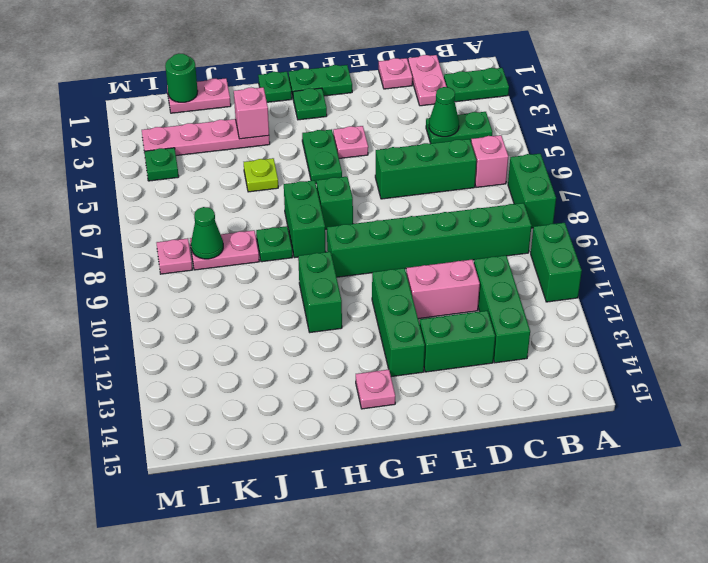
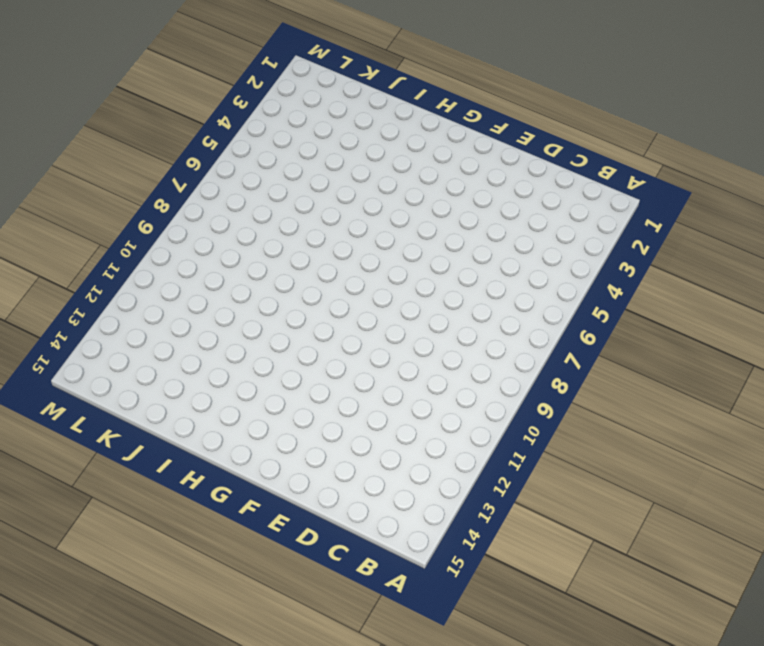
none -> green plate A2:B2 level 1
none -> green brick A7:A8 level 1
none -> green brick A10:A11 level 1
none -> green plate B4:C4 level 1

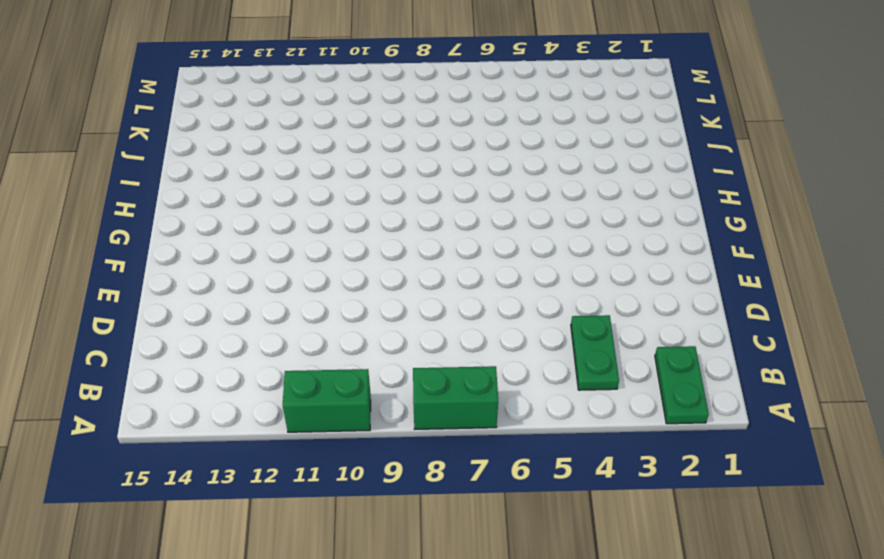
none -> pink brick B6 level 1
none -> green brick B9:G9 level 1
none -> pink plate C1:C2 level 1
none -> green brick C6:E6 level 1

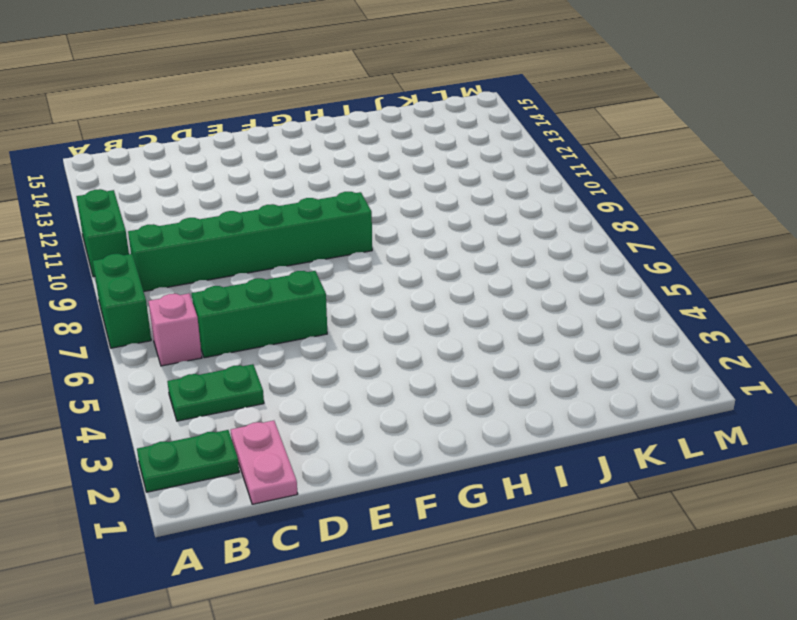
none -> green brick C11:C13 level 1
none -> pink plate D1 level 1
none -> pink brick D11:E11 level 1
none -> green brick D13:E13 level 1

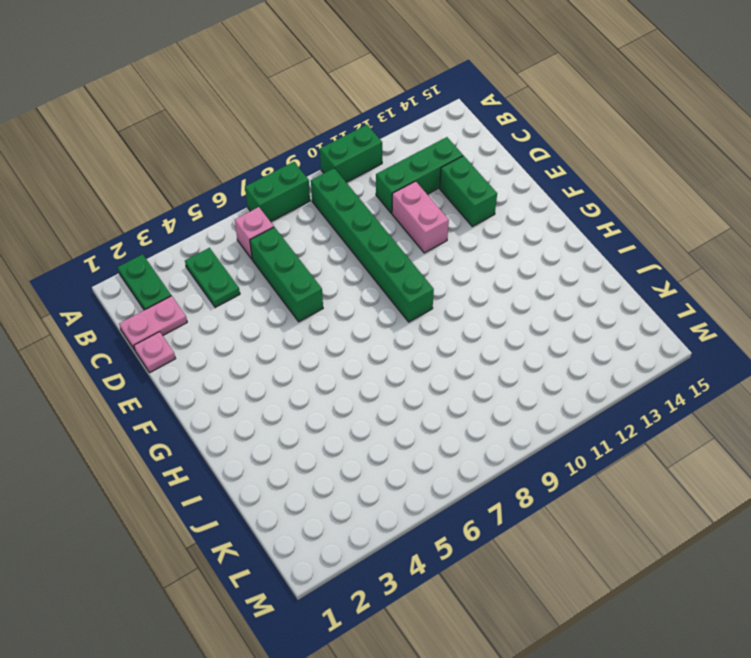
none -> green plate F1:G1 level 1
none -> pink plate F4 level 1
none -> green brick F11:F13 level 1
none -> green plate G2 level 1

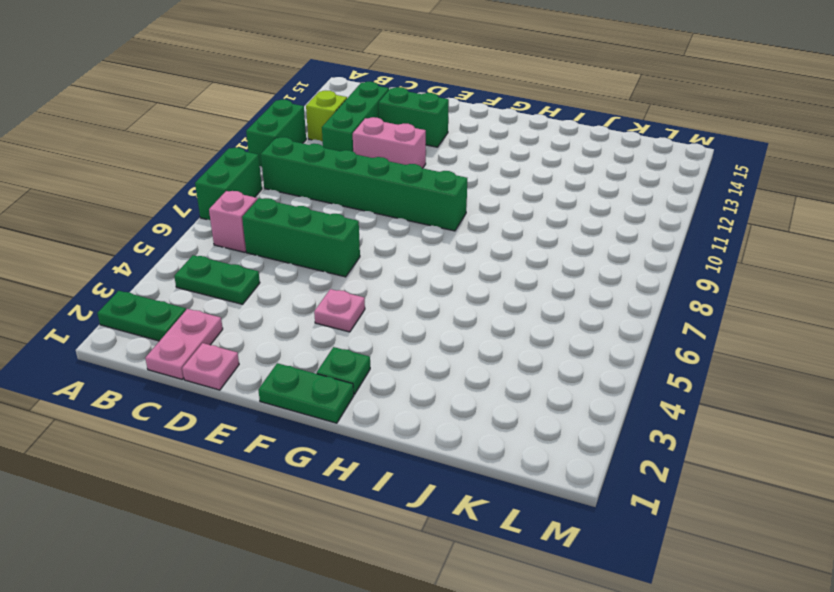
lime brick B12 level 1 -> none
none -> green brick F11:F13 level 1
none -> green plate G4:G5 level 1
none -> green brick G7 level 1
none -> pink plate G14 level 1

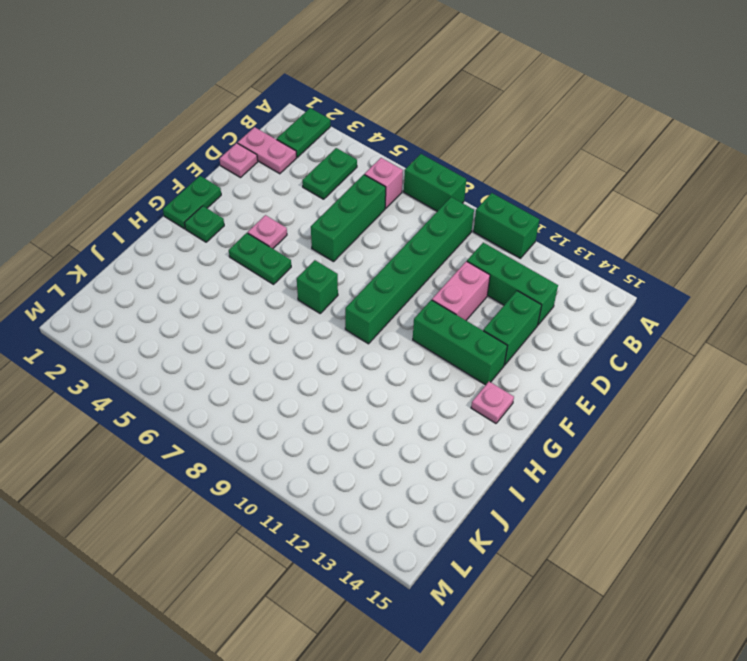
none -> green plate H1 level 1
none -> green brick H7:H8 level 1
none -> green brick H10:H11 level 1
none -> pink plate I3:L3 level 1

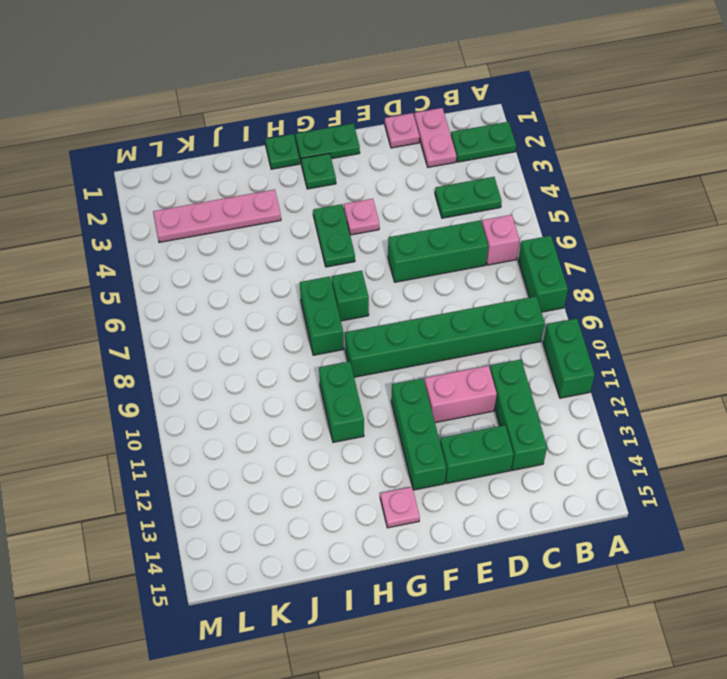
none -> lime plate I5 level 1
none -> green plate I8 level 1
none -> pink plate J1:K1 level 1
none -> pink plate J8:K8 level 1

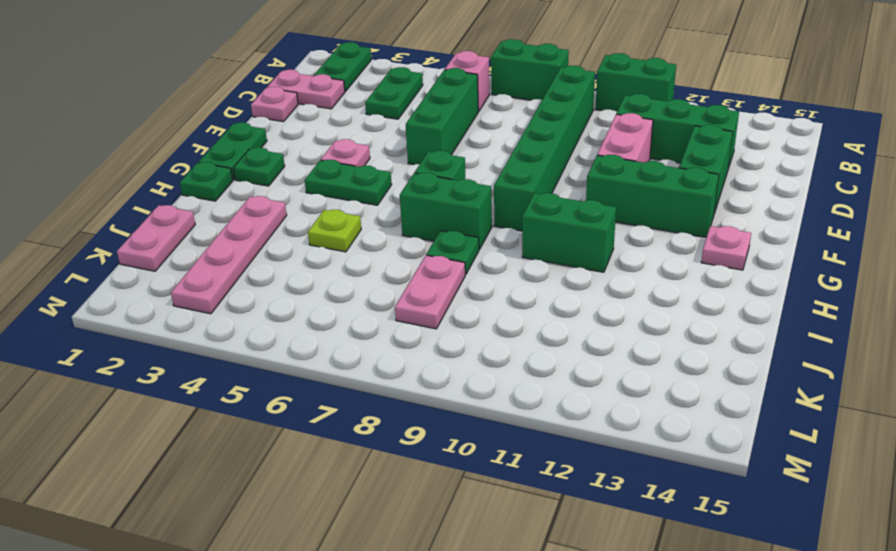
none -> green plate L4 level 1
none -> pink plate L8 level 1
none -> green cone C4 level 2
none -> pink brick I3 level 2

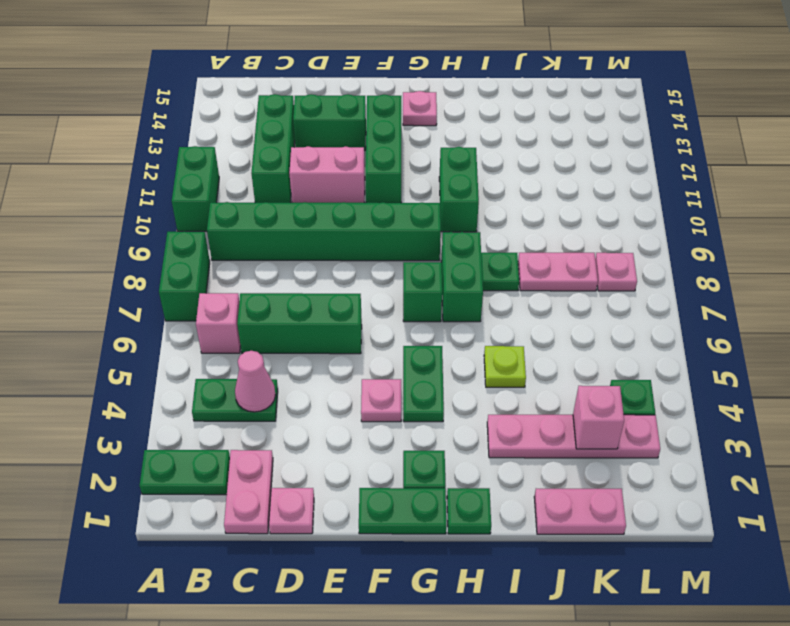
pink cone C4 level 2 -> green cone C4 level 2
pink brick K3 level 2 -> pink brick I3 level 2
none -> green round brick K1 level 2
none -> green cone K8 level 2

